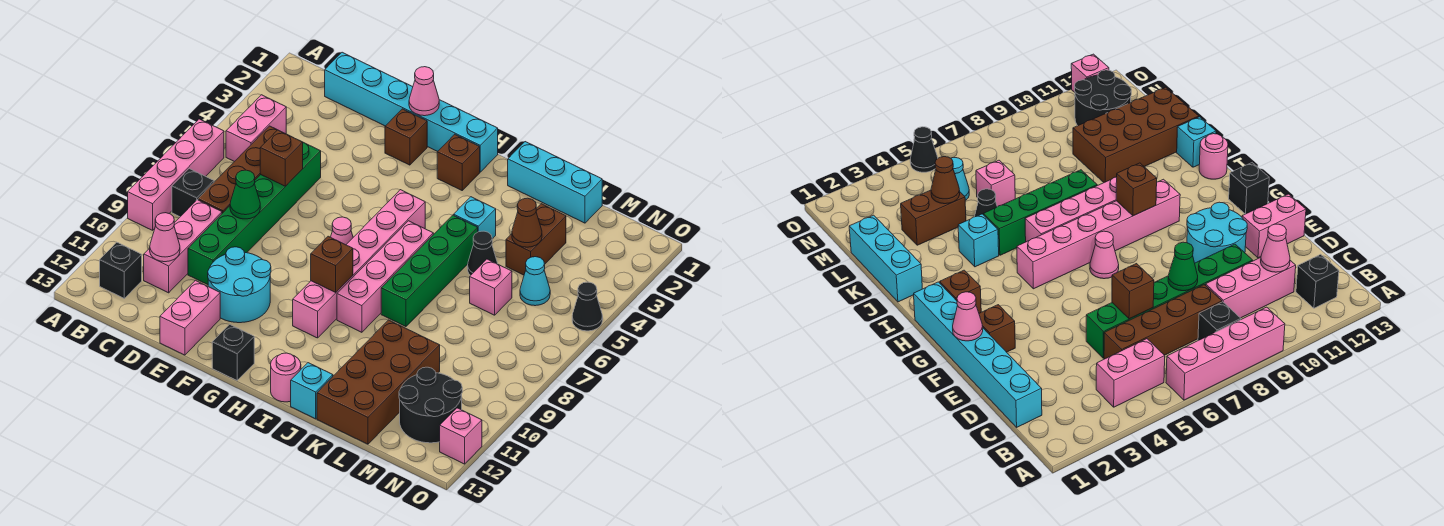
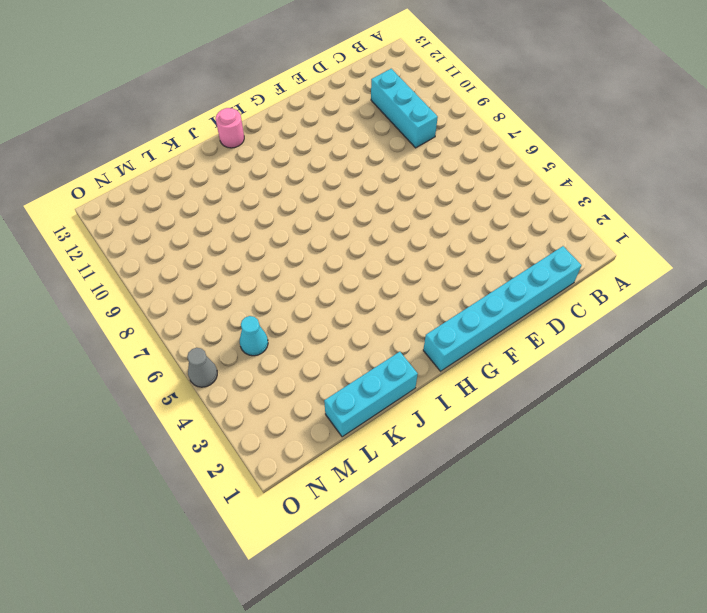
cyan brick C9:C11 level 1 -> pink brick C9:C11 level 1
grey cone O5 level 1 -> black cone O5 level 1
none -> pink brick A6:A9 level 1
none -> pink brick B4:B5 level 1
none -> black brick B8 level 1
none -> black brick B12 level 1

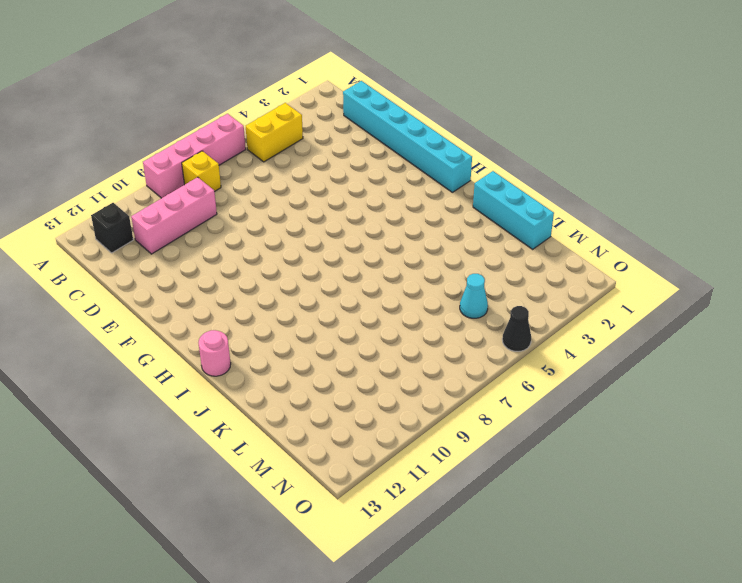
yellow brick B4:B5 level 1 -> pink brick B4:B5 level 1
yellow brick B8 level 1 -> black brick B8 level 1
none -> brown brick C5:C8 level 1
none -> green brick D5:D10 level 1
none -> cyan round brick E10:F11 level 1
none -> pink brick E12:E13 level 1

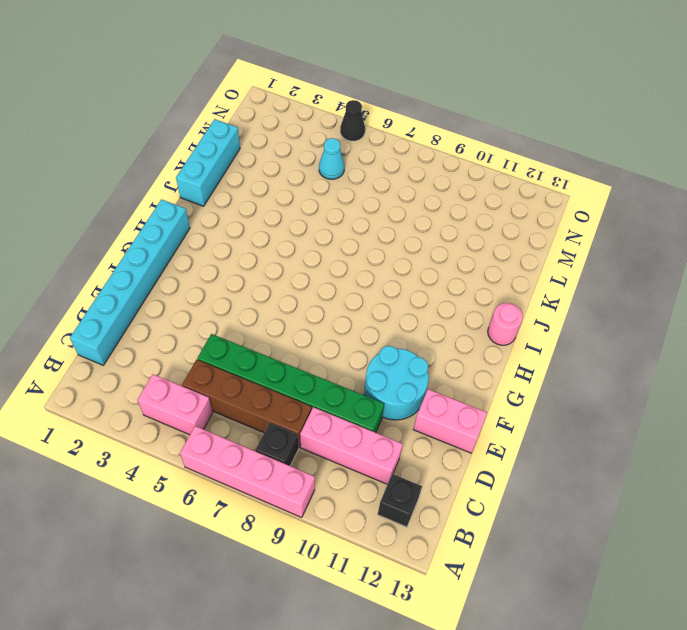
none -> brown brick F2 level 1
none -> pink cone G7 level 1
none -> black brick G13 level 1
none -> brown brick H2 level 1

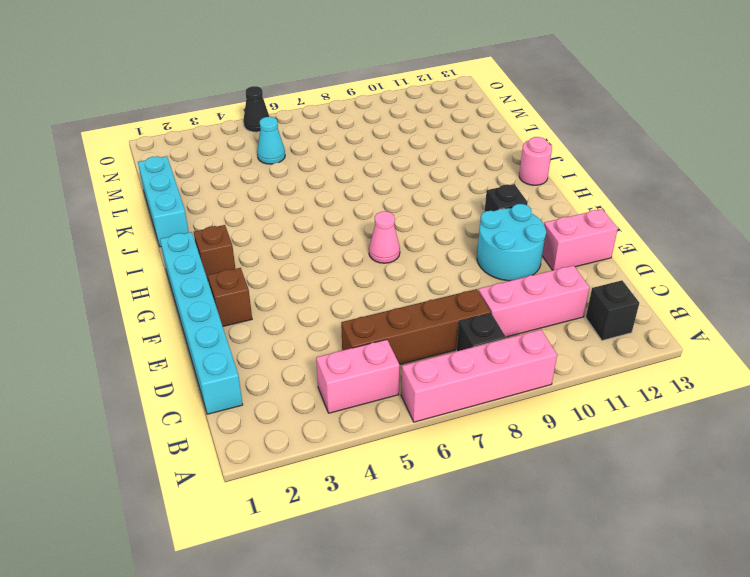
black brick G11 level 1 -> black brick G13 level 1
none -> green brick D5:D10 level 1
none -> pink brick H5:H10 level 1
none -> pink brick I6:I9 level 1
none -> cyan brick J4 level 1

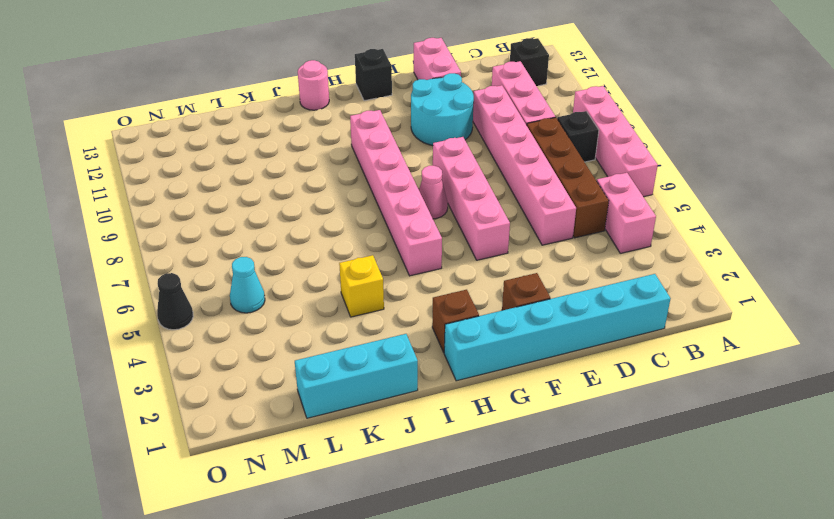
pink brick D5:D10 level 1 -> green brick D5:D10 level 1
pink brick F5:F8 level 1 -> pink brick I6:I9 level 1
yellow brick J4 level 1 -> cyan brick J4 level 1
none -> green brick J5:J8 level 1
none -> cyan brick J13 level 1
none -> black cone K5 level 1
none -> brown brick K10:L13 level 1

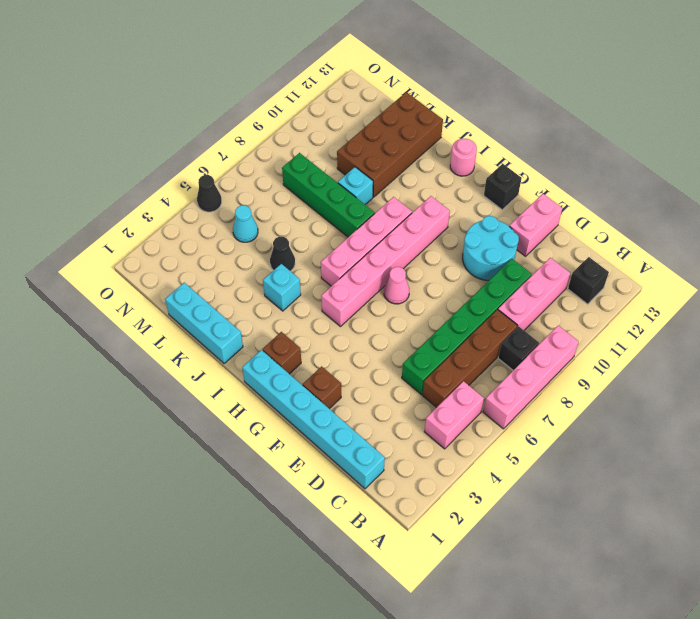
green brick J8:M8 level 1 -> green brick J5:J8 level 1
cyan brick K9 level 1 -> cyan brick J13 level 1
none -> brown brick L3:L4 level 1
none -> pink brick L6 level 1
none -> black round brick M11:N12 level 1
none -> pink brick O12 level 1

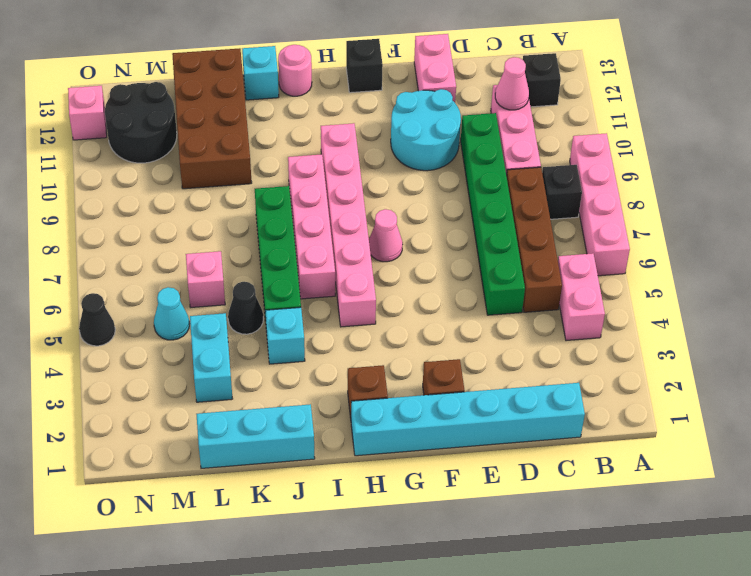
cyan brick L3:L4 level 1 -> brown brick L3:L4 level 1
none -> brown brick D6 level 2
none -> green cone D8 level 2
none -> pink cone F1 level 2
none -> brown brick H9 level 2

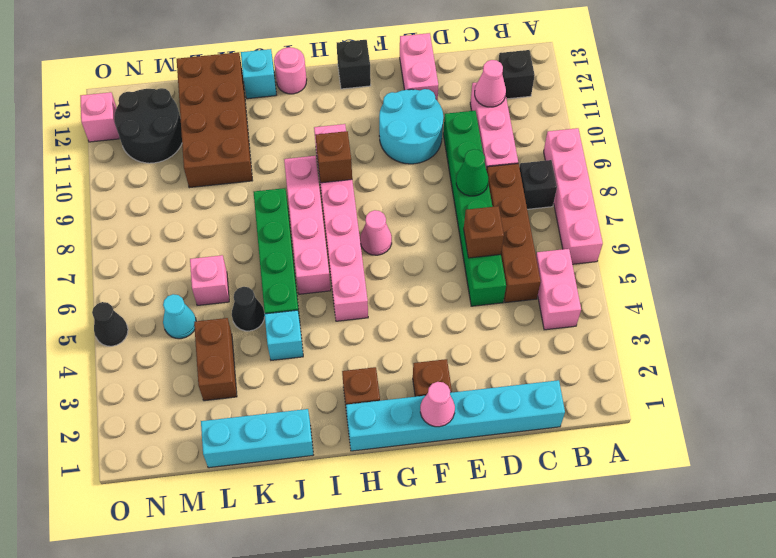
none -> brown cone L4 level 2

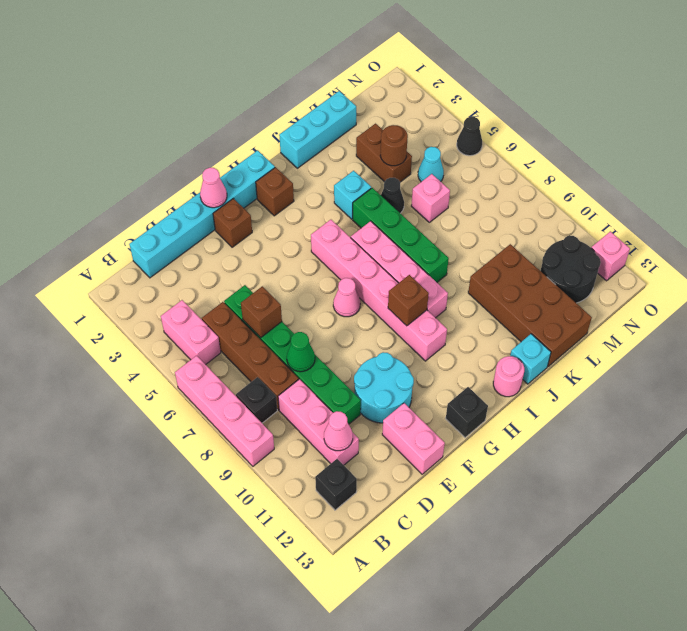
brown round brick L4 level 2 -> brown cone L4 level 2

